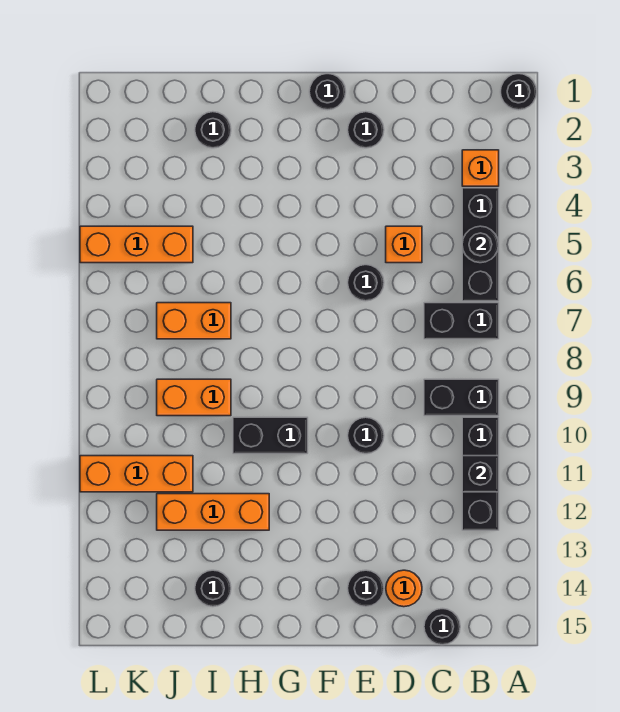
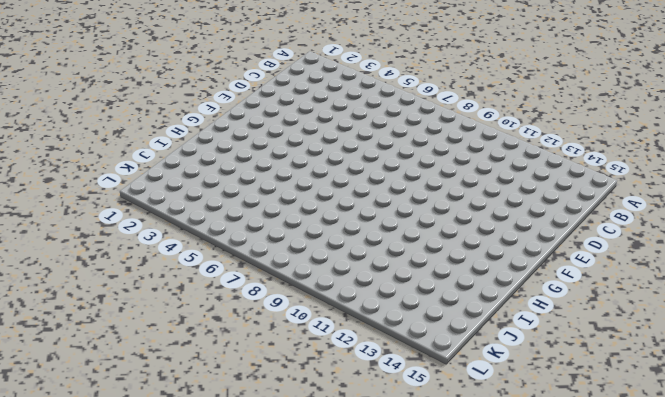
none -> black round brick A1 level 1
none -> orange brick B3 level 1
none -> black brick B4:B6 level 1

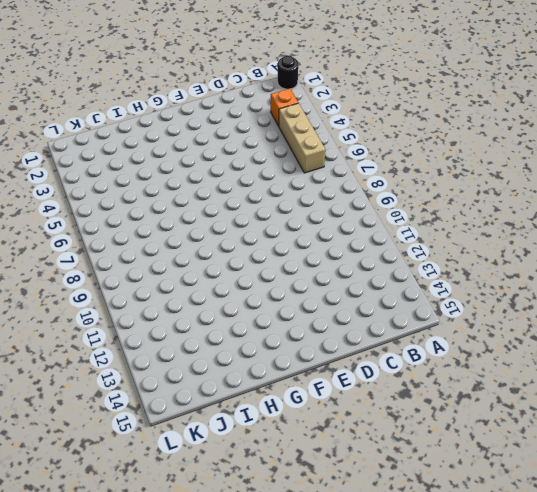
tan brick B4:B6 level 1 -> black brick B4:B6 level 1
none -> black brick B7:C7 level 1
none -> black brick B9:C9 level 1
none -> black brick B10:B12 level 1

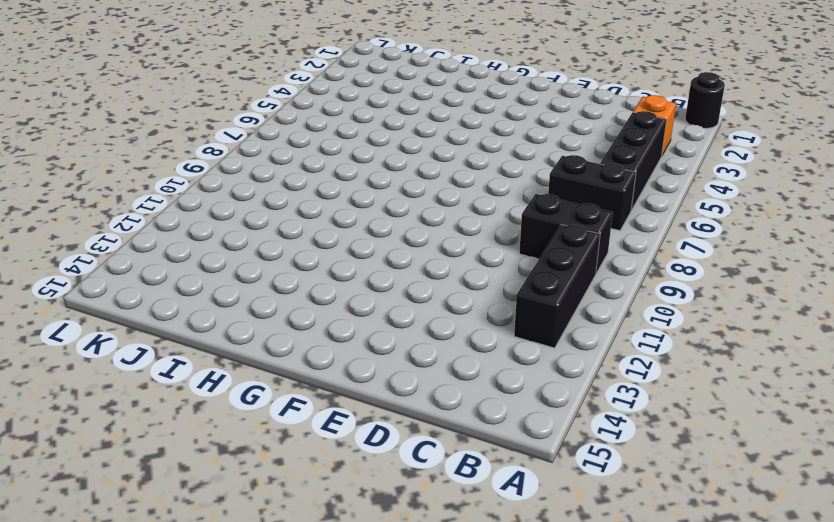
none -> black round brick C15 level 1
none -> orange brick D5 level 1
none -> orange round brick D14 level 1

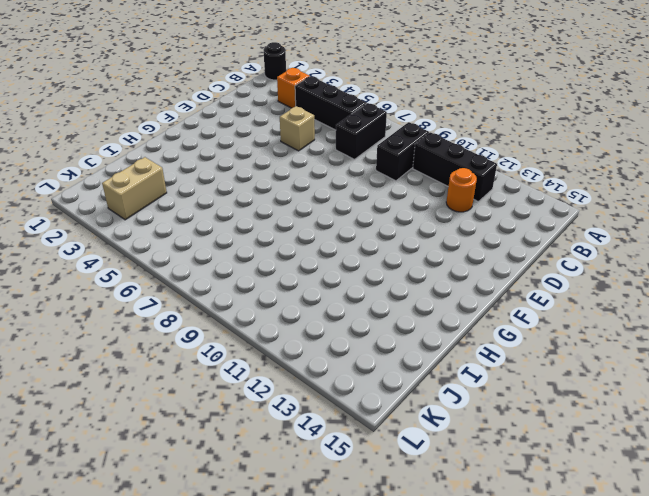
orange round brick C12 level 1 -> orange round brick D14 level 1
tan brick D5 level 1 -> orange brick D5 level 1
tan brick J3:K3 level 1 -> none
none -> black round brick C15 level 1
none -> black round brick E2 level 1
none -> black round brick E6 level 1

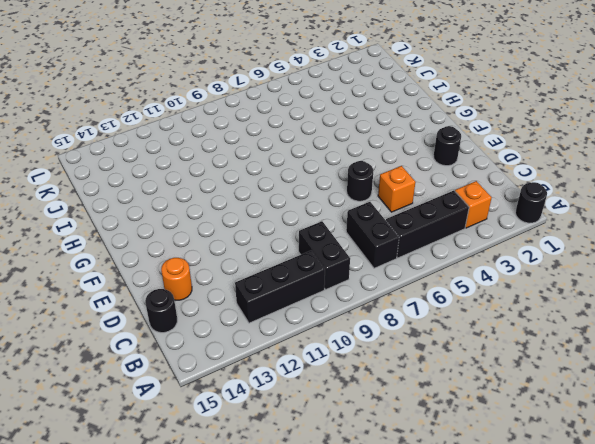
none -> black round brick E10 level 1
none -> black round brick E14 level 1
none -> black round brick F1 level 1

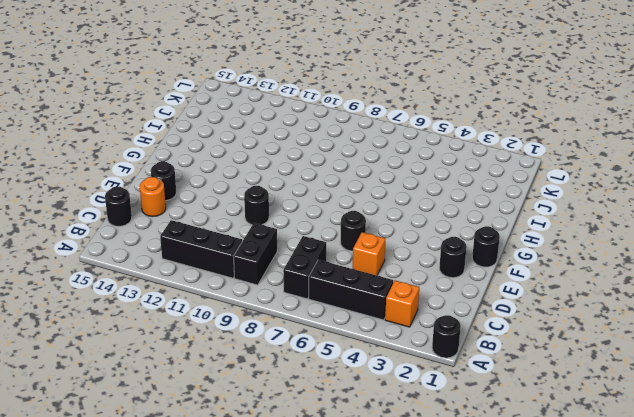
none -> black brick G10:H10 level 1
none -> orange brick H12:J12 level 1
none -> black round brick I2 level 1

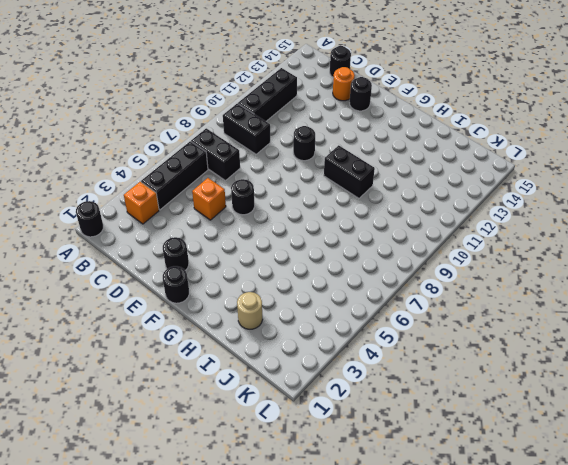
tan round brick I2 level 1 -> black round brick I2 level 1
none -> orange brick H12:J12 level 1
none -> orange brick I7:J7 level 1
none -> orange brick I9:J9 level 1

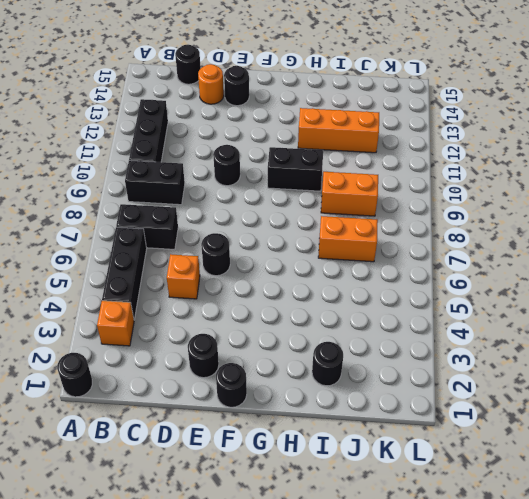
none -> black round brick I14 level 1
none -> orange brick J5:L5 level 1
none -> orange brick J11:L11 level 1

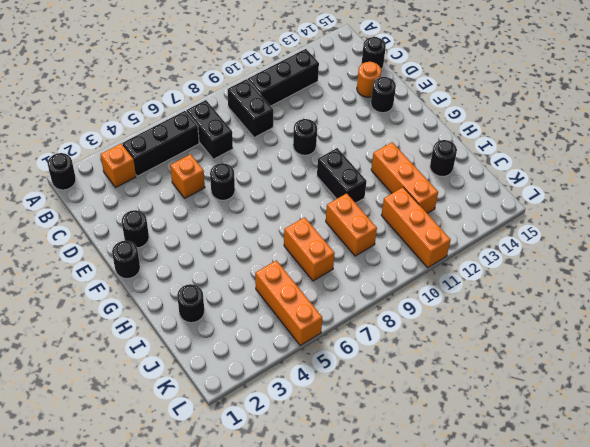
none -> black round brick B5 level 2
none -> black brick B11 level 2

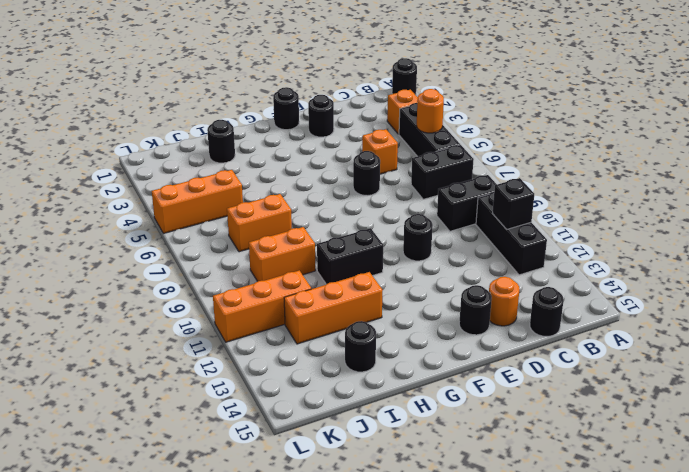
orange round brick B5 level 2 -> black round brick B5 level 2

